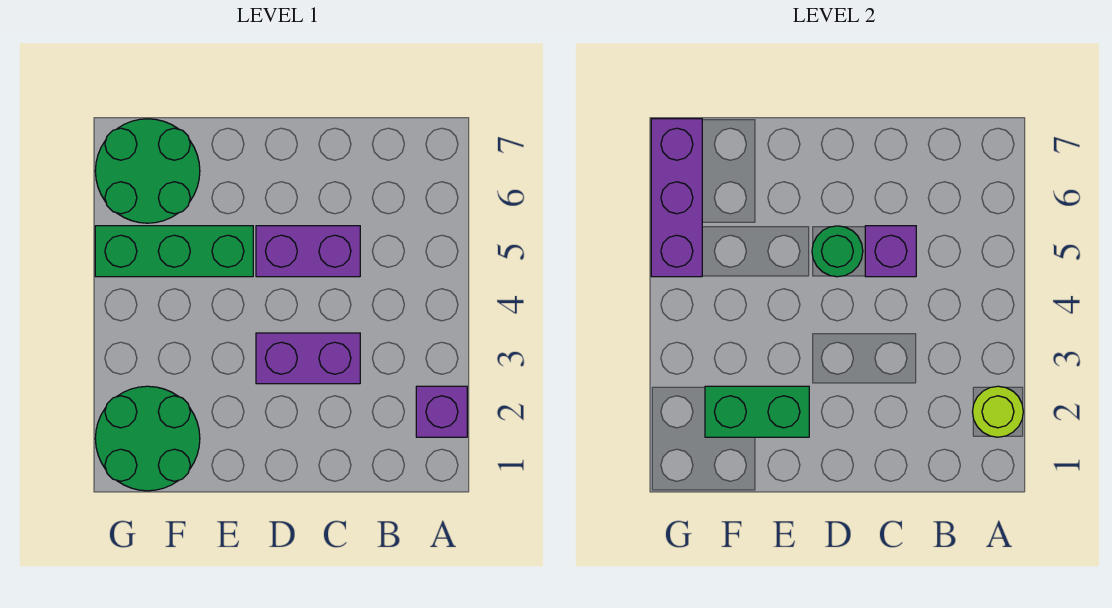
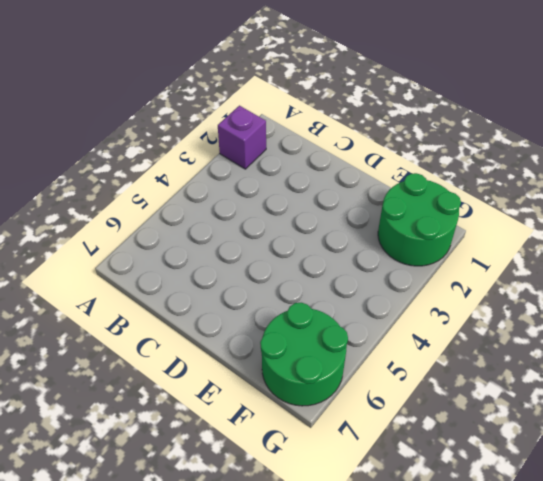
none -> purple brick C3:D3 level 1
none -> purple brick C5:D5 level 1

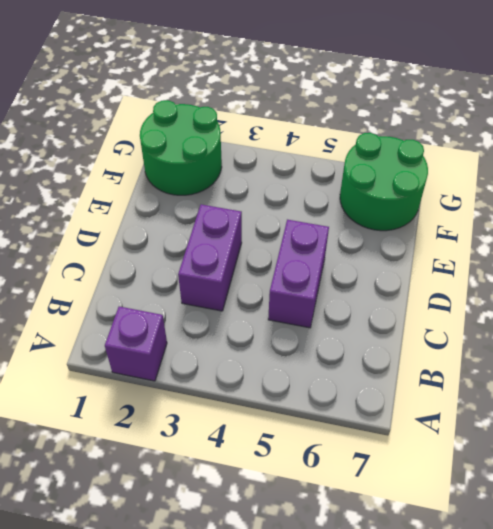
none -> green brick E5:G5 level 1
none -> lime round brick A2 level 2

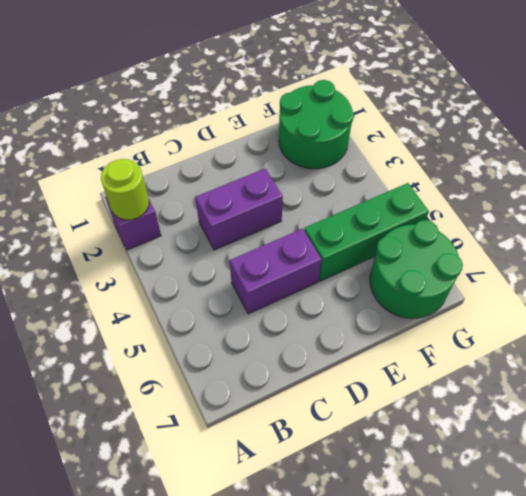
none -> purple brick C5 level 2
none -> green round brick D5 level 2

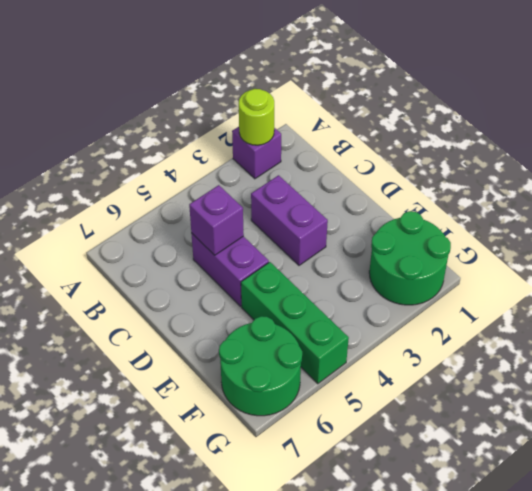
none -> green round brick D5 level 2
none -> green brick E2:F2 level 2

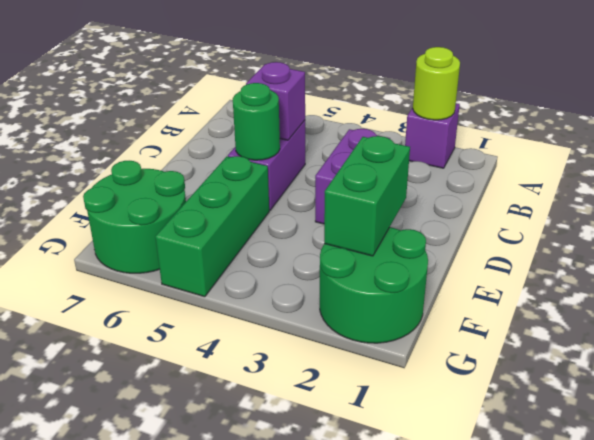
none -> purple brick G5:G7 level 2

